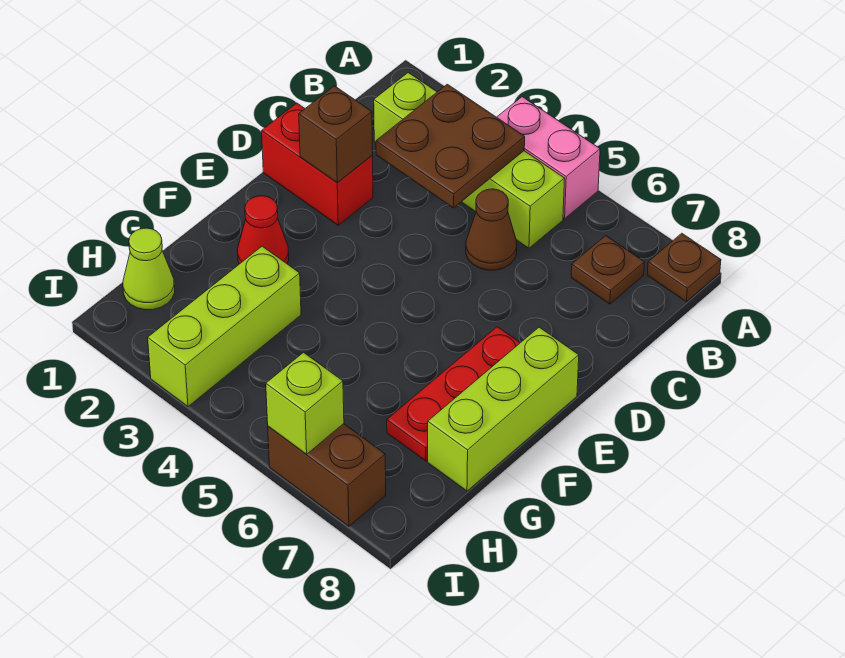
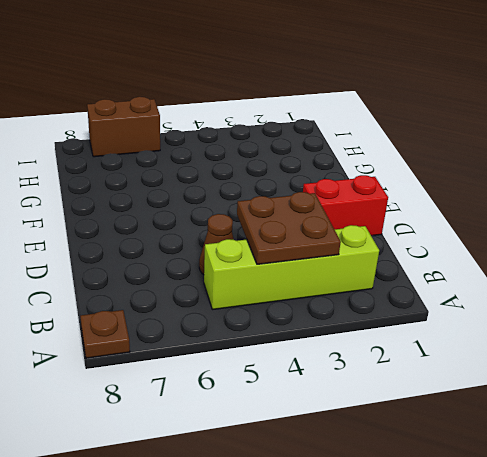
none -> pink brick A4:A5 level 1
none -> brown plate B7 level 1
none -> red plate E7:G7 level 1

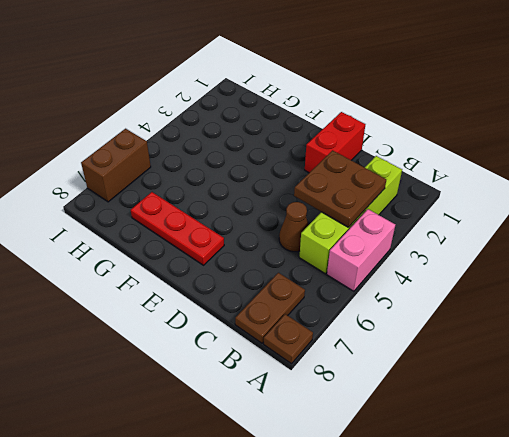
brown plate B7:B8 level 1 -> brown plate B7 level 1
none -> lime brick E8:G8 level 1
none -> red cone F2 level 1
none -> lime brick G3:I3 level 1

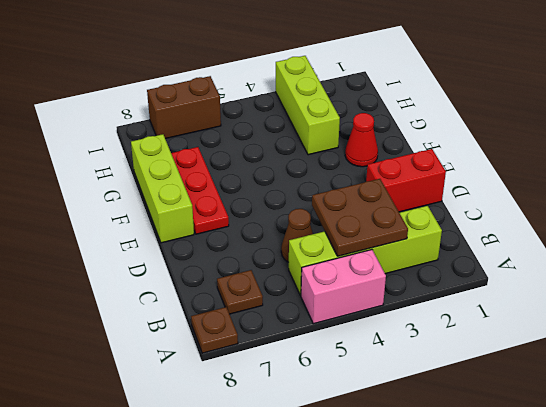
none -> lime cone H1 level 1
none -> brown brick D2 level 2
none -> lime brick I6 level 2

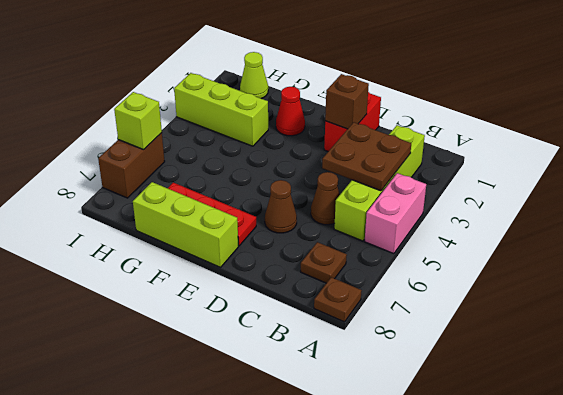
brown cone D6 level 1 -> none

